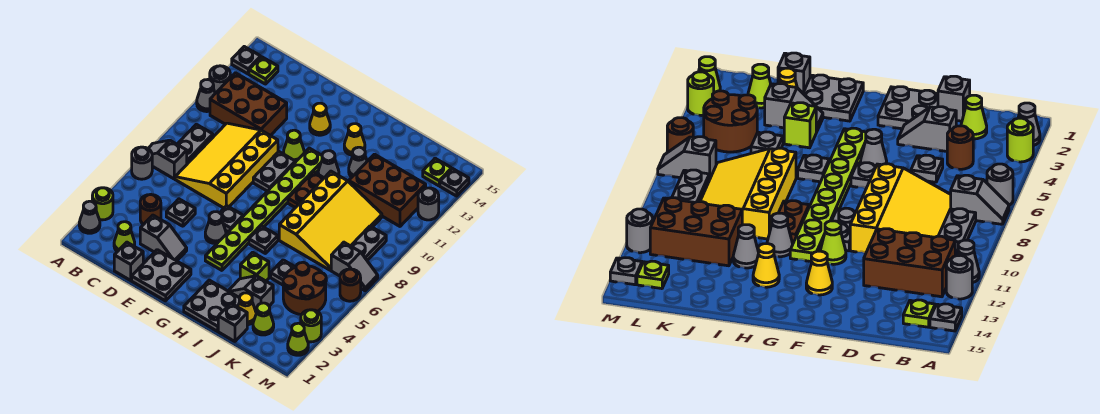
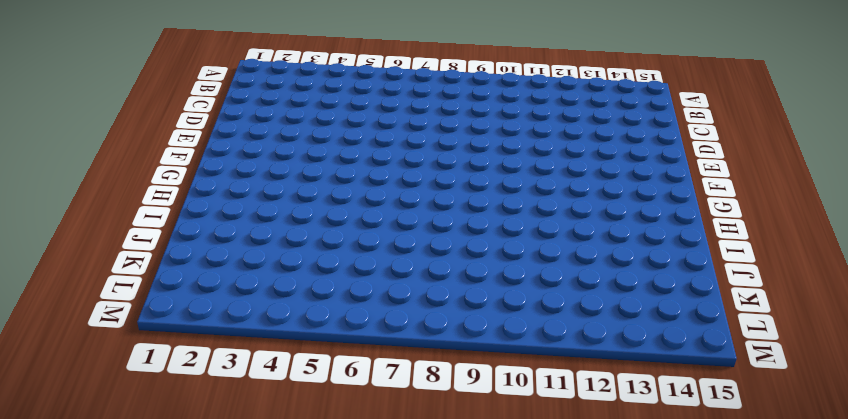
none -> grey cone A2 level 1
none -> lime round brick A3 level 1
none -> grey round brick A6 level 1
none -> grey slope A7:B7 level 1 top B

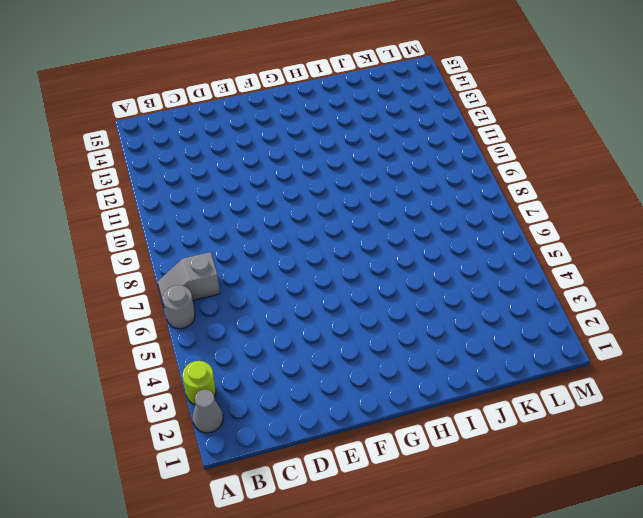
none -> grey cone A11 level 1
none -> grey round brick A12 level 1
none -> grey plate A14 level 1
none -> grey plate B8:B9 level 1

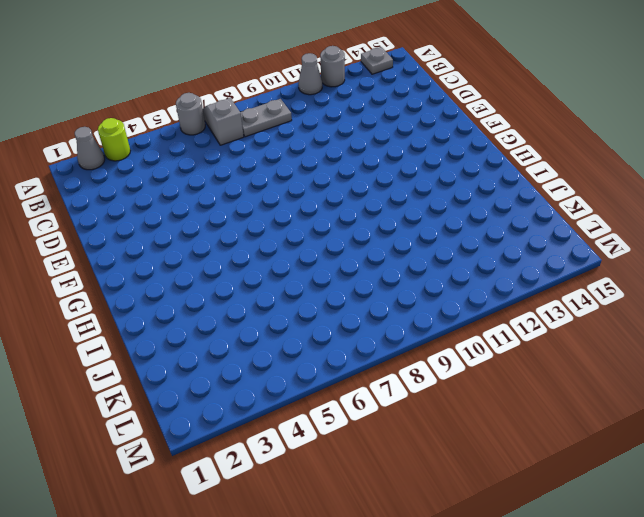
none -> brown brick B11:D12 level 1
none -> lime plate B14 level 1
none -> lime cone C2 level 1
none -> brown round brick C4 level 1

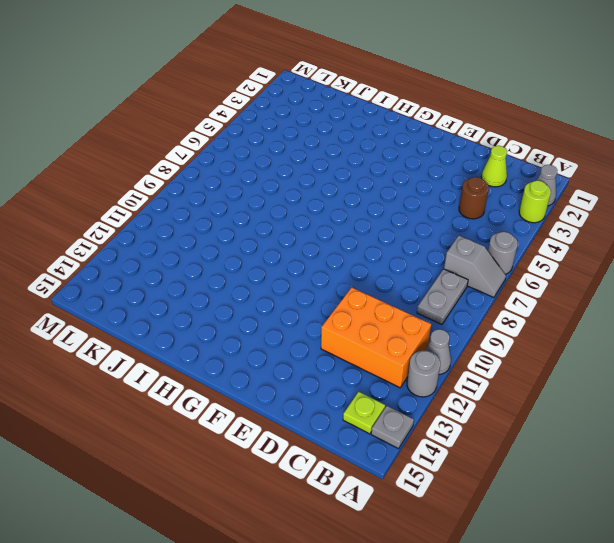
orange brick B11:D12 level 1 -> brown brick B11:D12 level 1
none -> yellow slope C7:E10 level 1 top E
none -> grey brick D1 level 1
none -> grey slope D3:E3 level 1 top D
none -> grey plate D5 level 1

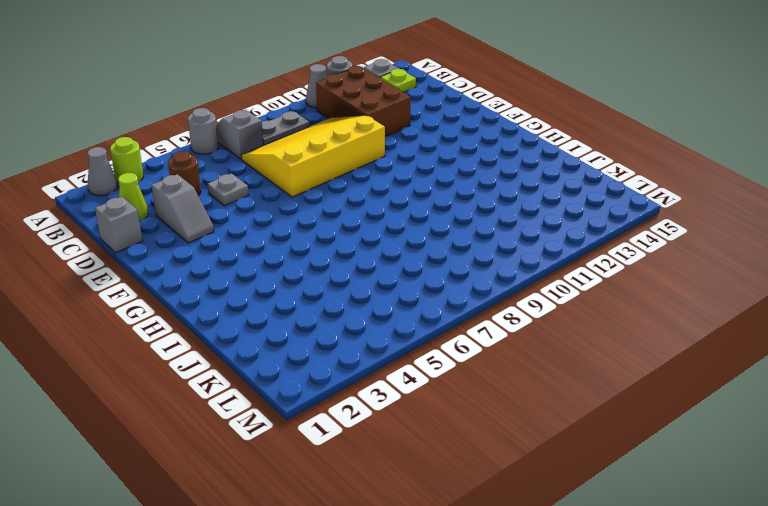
none -> grey plate E1:F2 level 1
none -> grey cone F5 level 1
none -> grey plate F6 level 1
none -> grey plate F9:F10 level 1

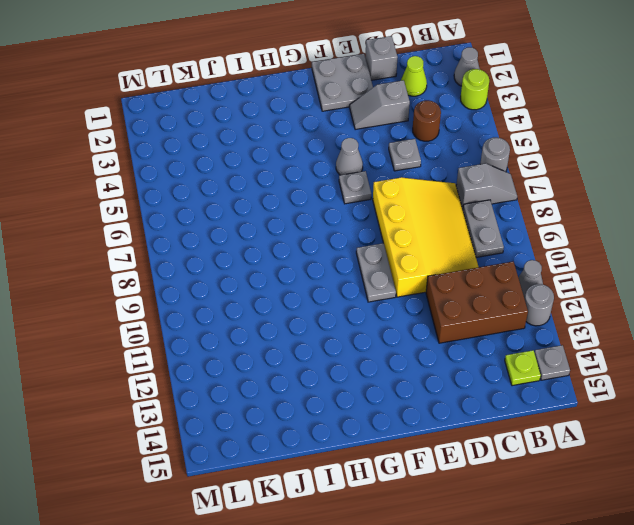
none -> lime cone F11 level 1
none -> yellow cone F13 level 1
none -> lime plate G4:G11 level 1
none -> grey plate H1:I2 level 1

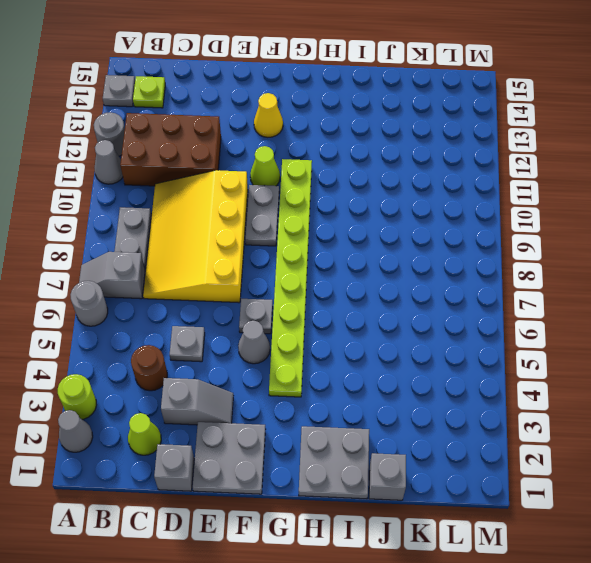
none -> grey plate H6 level 1
none -> brown plate H9:H10 level 1
none -> grey cone H11 level 1
none -> yellow cone H13 level 1

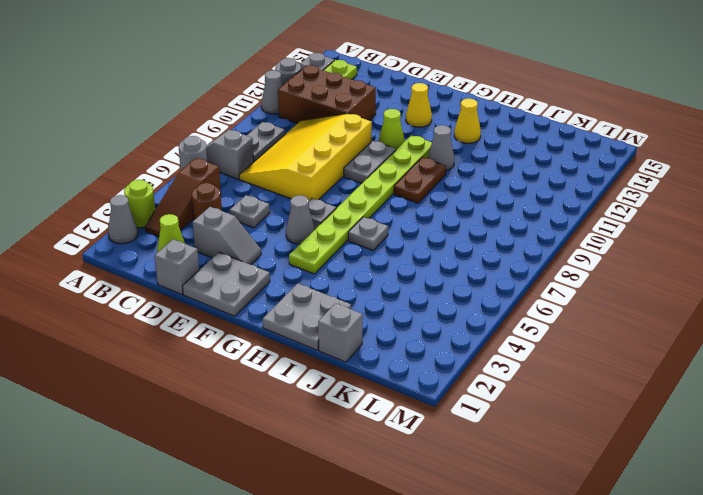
brown slope B3:B5 level 1 top 5 -> none
none -> grey slope I3:J3 level 1 top J
none -> lime brick I4 level 1
none -> yellow slope I7:K10 level 1 top I
none -> grey cone I12 level 1

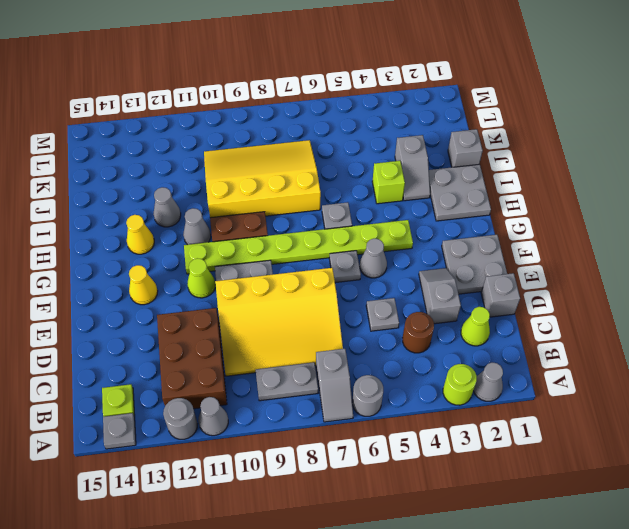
none -> yellow cone J2 level 1
none -> grey plate J5 level 1
none -> brown brick J11:L12 level 1
none -> lime cone K2 level 1

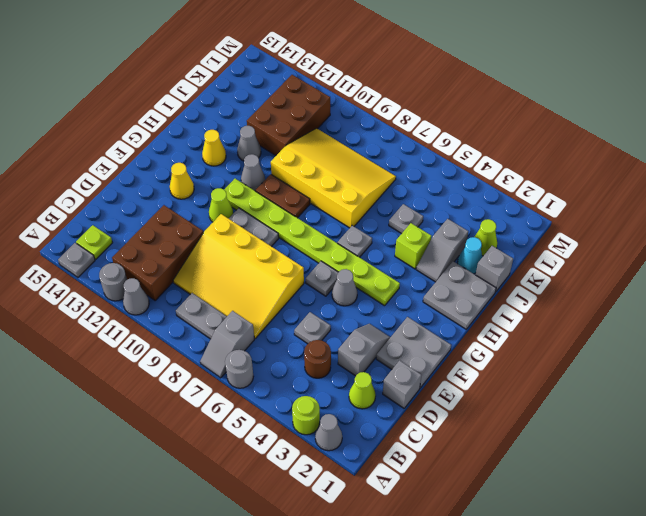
cyan cone J2 level 1 -> yellow cone J2 level 1
none -> brown round brick K4:L5 level 1
none -> grey slope L7:M7 level 1 top L
none -> grey plate L8:L9 level 1
none -> lime plate L14 level 1

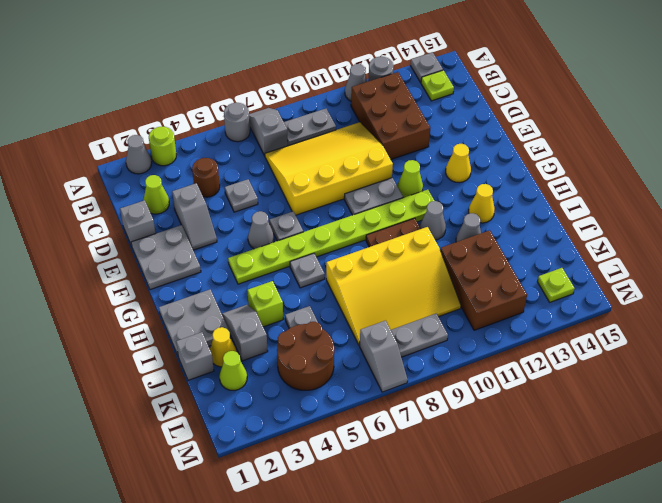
none -> lime cone M2 level 1
none -> lime round brick M3 level 1
none -> brown round brick M6 level 1
none -> grey round brick M12 level 1

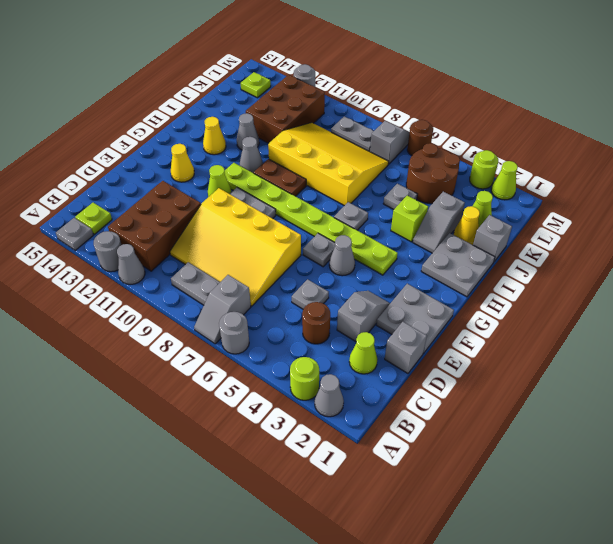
none -> grey plate M14 level 1

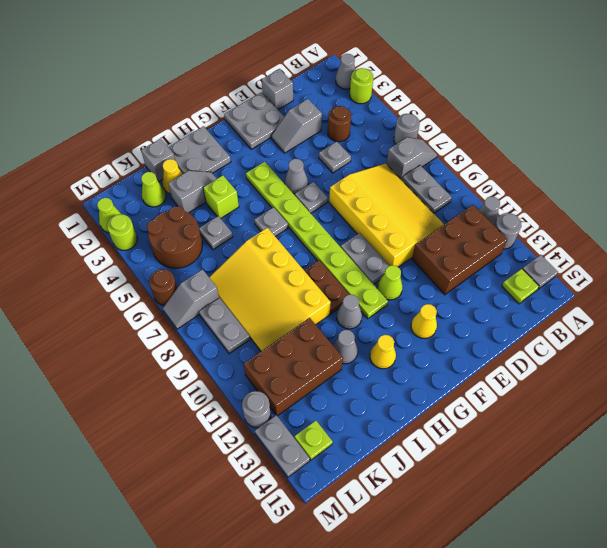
grey plate M13:M14 level 1 -> grey plate M14 level 1
none -> lime cone C2 level 1

